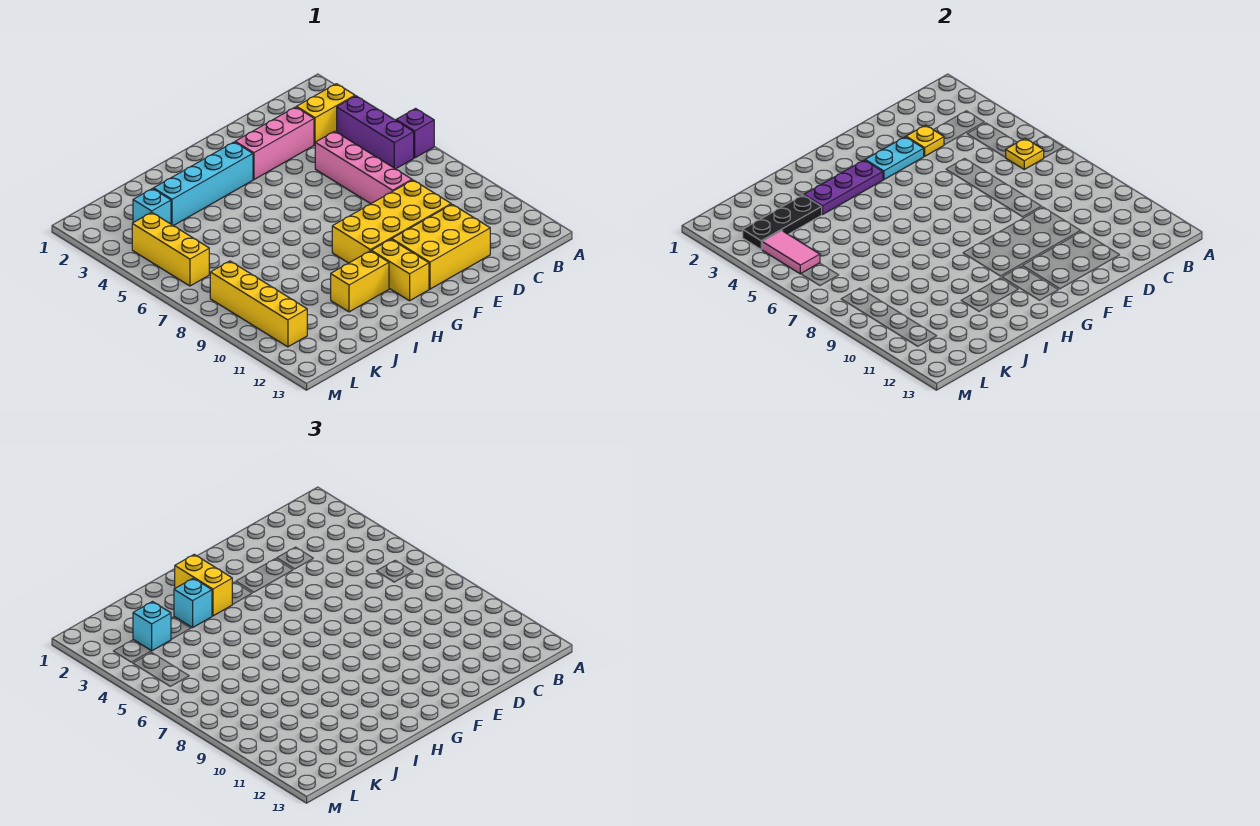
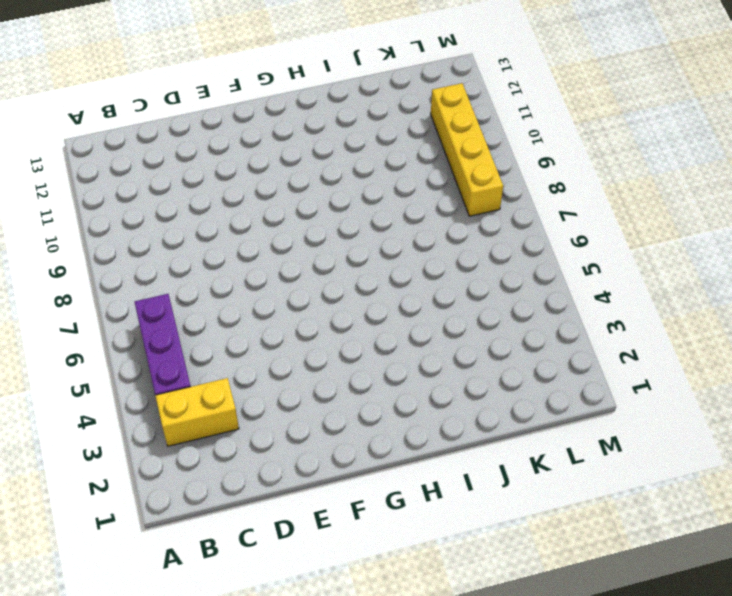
none -> purple brick A6 level 1
none -> pink brick D3:F3 level 1
none -> pink brick D5:D8 level 1

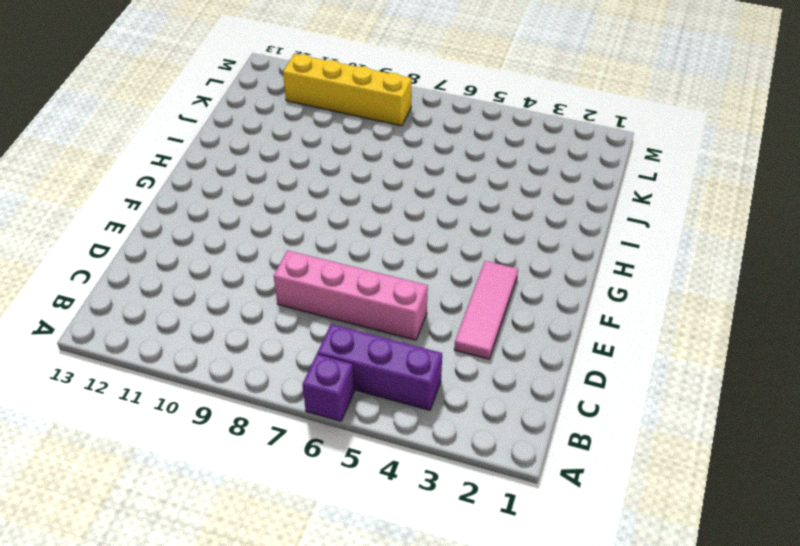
pink tile D3:F3 level 1 -> pink brick D3:F3 level 1
none -> yellow brick B3:C3 level 1
none -> yellow brick D9:G10 level 1
none -> yellow brick D11:F12 level 1

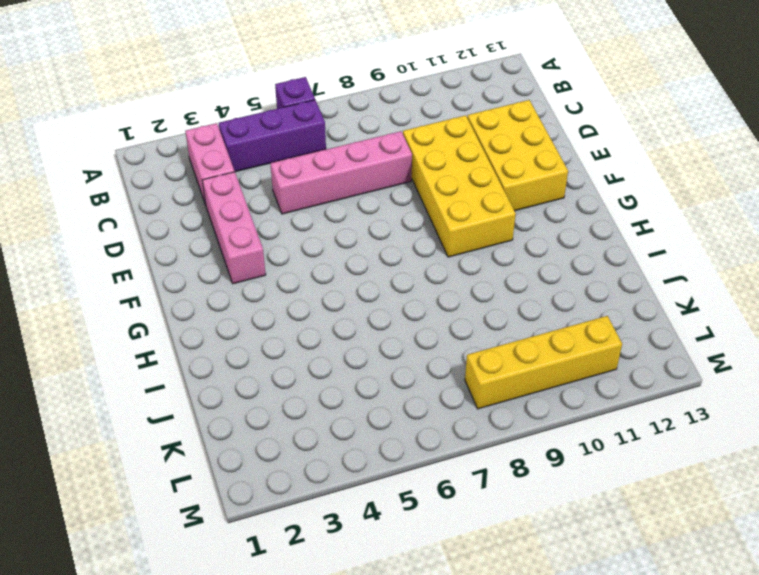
pink brick B3:C3 level 1 -> yellow brick B3:C3 level 1
none -> cyan brick G3:J3 level 1
none -> yellow brick G11:G12 level 1
none -> yellow brick H11:I11 level 1

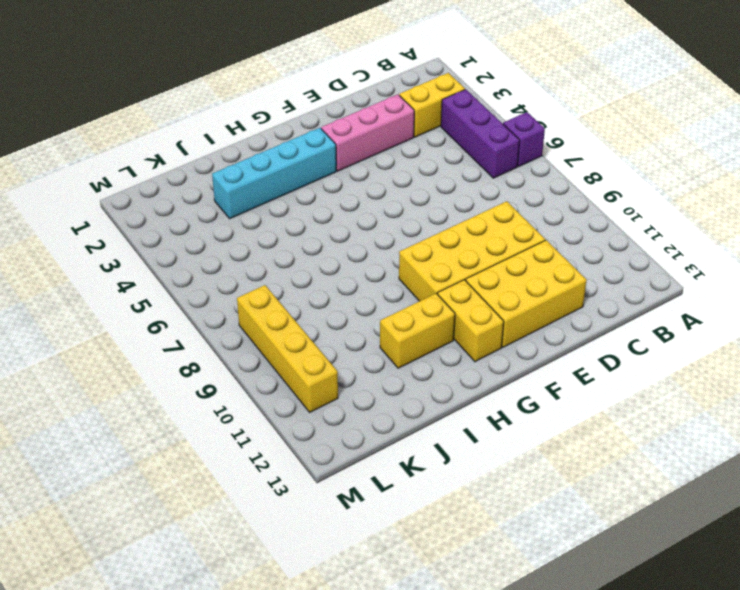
none -> pink brick D5:D8 level 1
none -> cyan brick K3 level 1
none -> yellow brick L4:L6 level 1

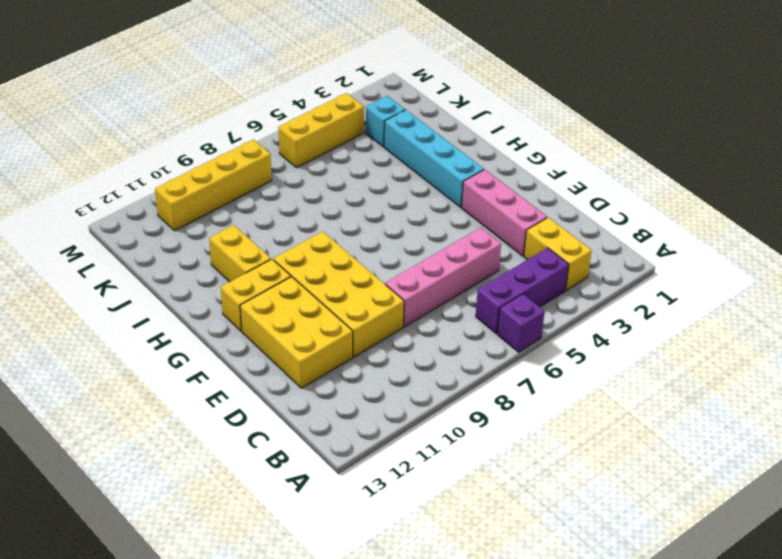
none -> yellow plate B6 level 2
none -> yellow plate D3 level 2
none -> cyan plate E3:F3 level 2

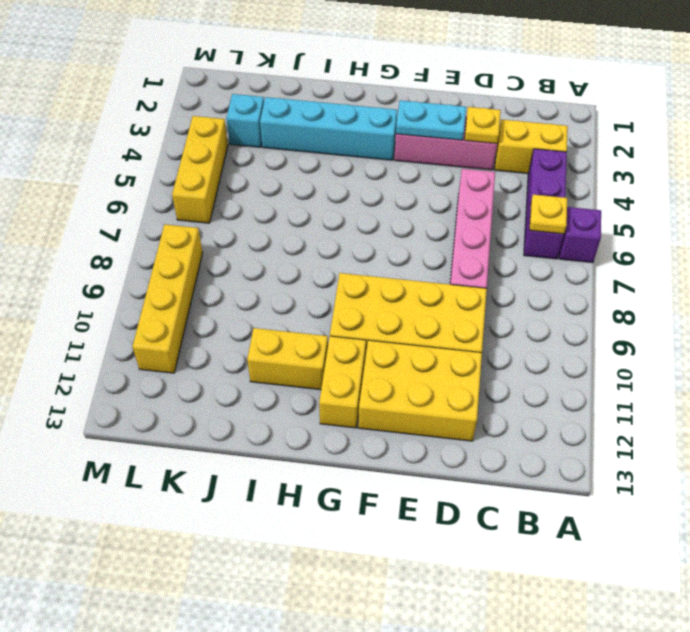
none -> purple plate G3:I3 level 2
none -> black plate J3:L3 level 2
none -> pink tile L4:L5 level 2

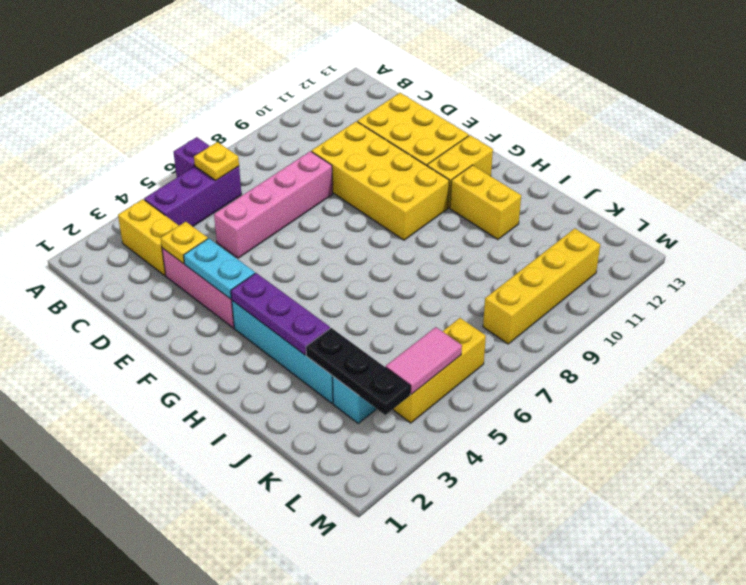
none -> yellow brick H2:H3 level 3
none -> cyan brick I3 level 3
none -> cyan brick K3 level 3

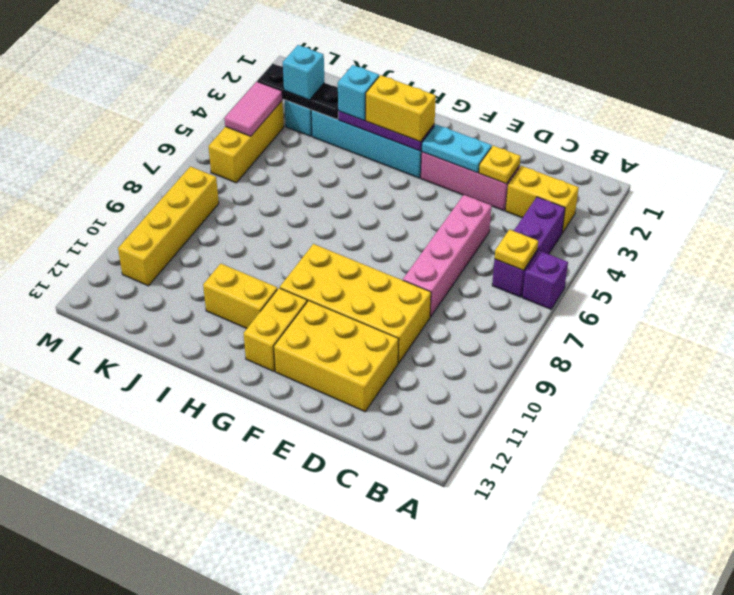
yellow brick G3:H3 level 3 -> yellow brick H2:H3 level 3

